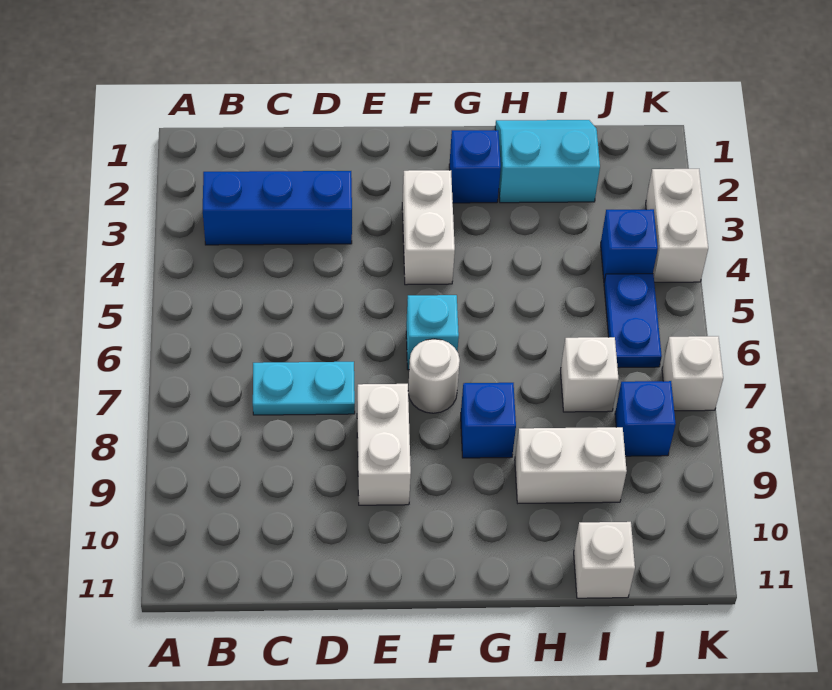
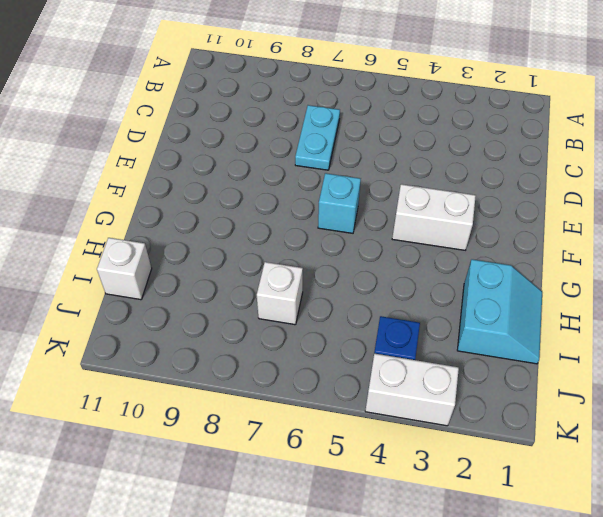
none -> blue brick B3:D3 level 1
none -> white brick E8:E9 level 1
none -> white round brick F7 level 1

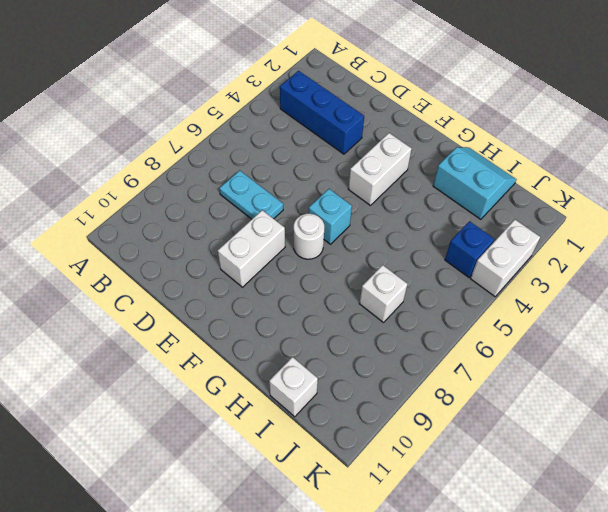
none -> blue brick G2 level 1
none -> blue brick G8 level 1
none -> white brick H9:I9 level 1

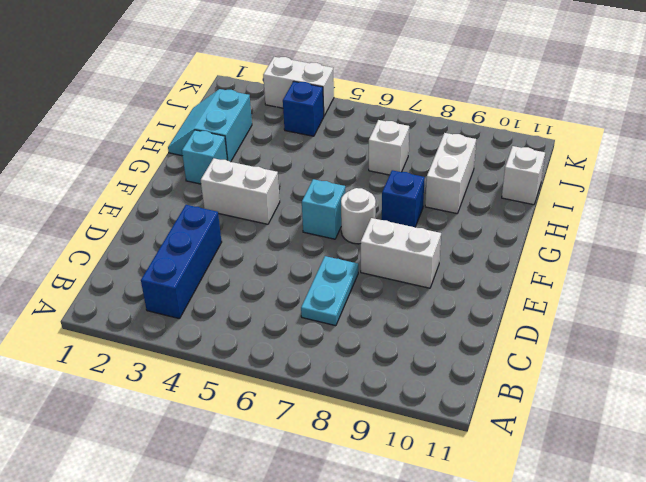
cyan brick G2 level 1 -> blue brick G2 level 1
none -> blue plate J5:J6 level 1
none -> blue brick J8 level 1
none -> white brick K7 level 1

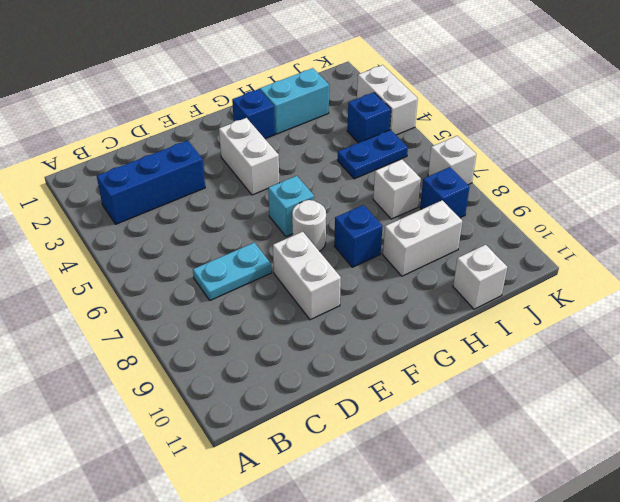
blue plate I5:J5 level 1 -> blue plate J5:J6 level 1

